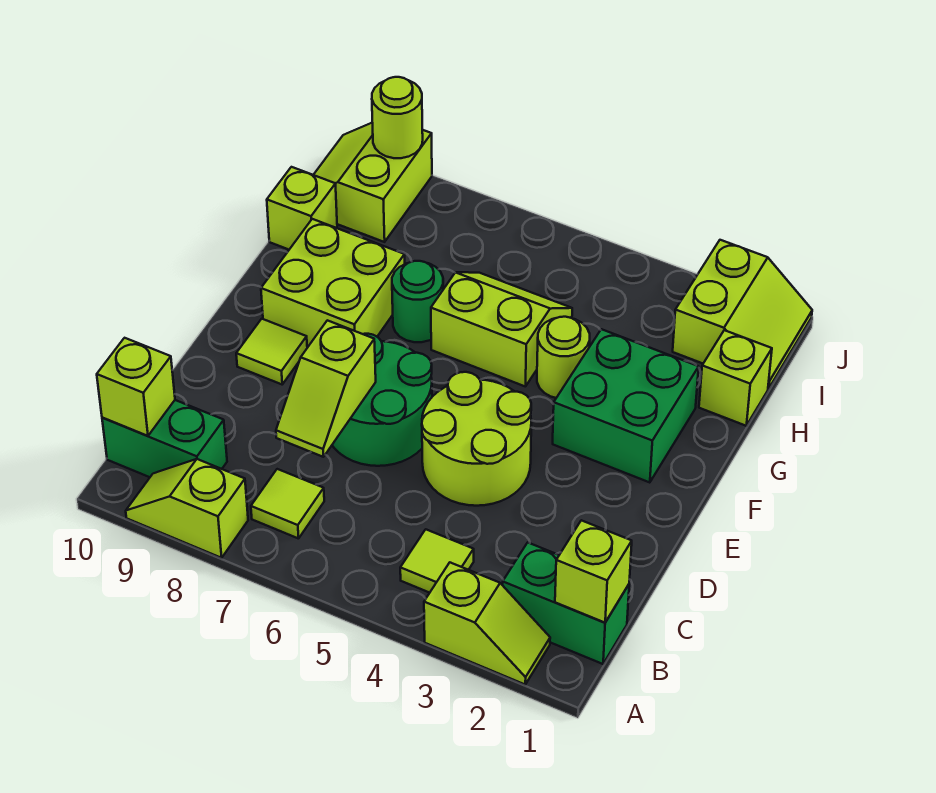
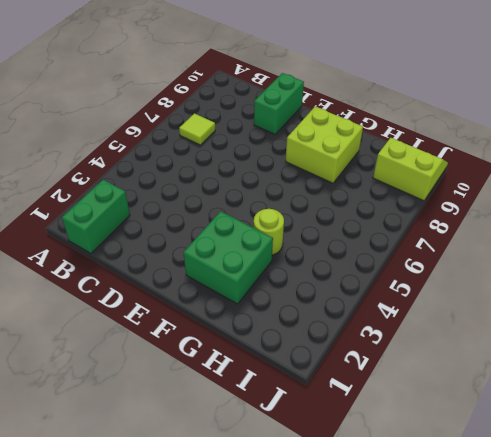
green brick D9:D10 level 1 -> green brick B9:B10 level 1
none -> lime slope A2:A3 level 1 top 3
none -> lime slope A8:A9 level 1 top 8
none -> lime tile B4 level 1

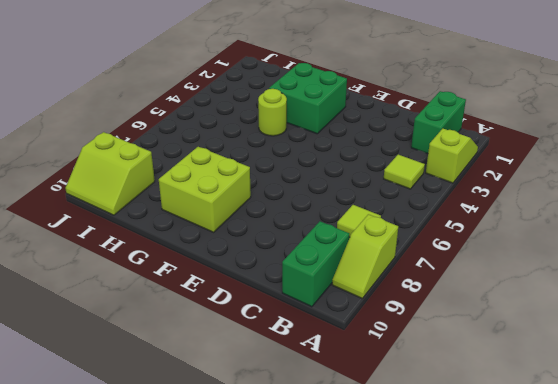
none -> lime round brick D4:E5 level 1
none -> green round brick D6:E7 level 1
none -> lime tile E9 level 1

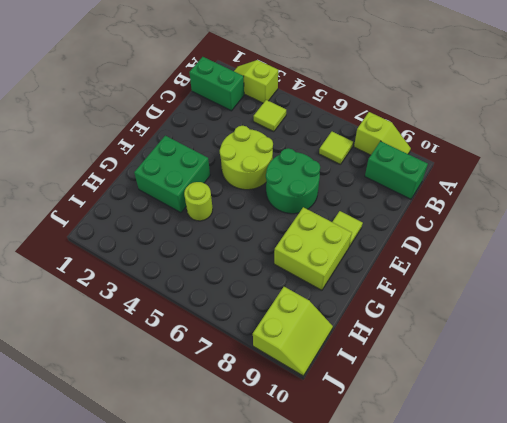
none -> lime slope G5:H6 level 1 top G
none -> green round brick G7 level 1
none -> lime brick H1 level 1

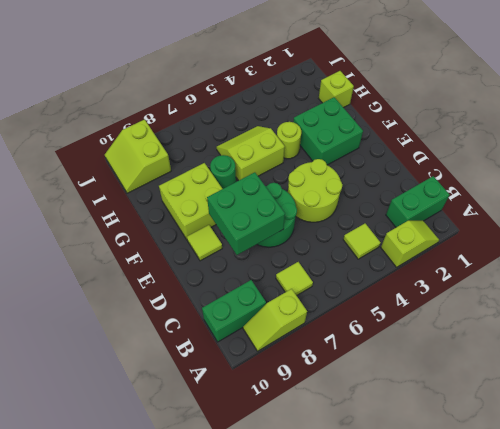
green brick D7:E8 level 2 -> lime slope C7:D7 level 2 top D
none -> lime brick H10 level 1
none -> lime slope I1:J2 level 1 top 2
none -> lime brick B1 level 2

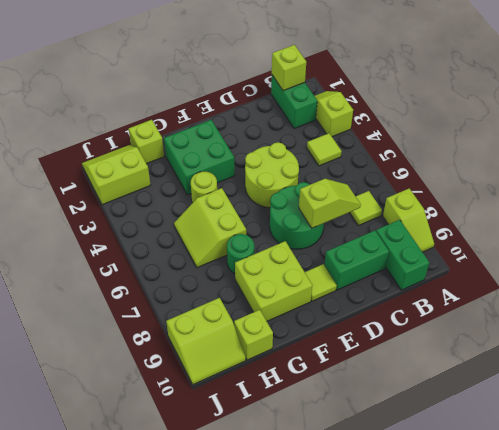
green brick C9:D9 level 1 -> none
none -> lime brick B10 level 2
none -> lime round brick J9 level 2

